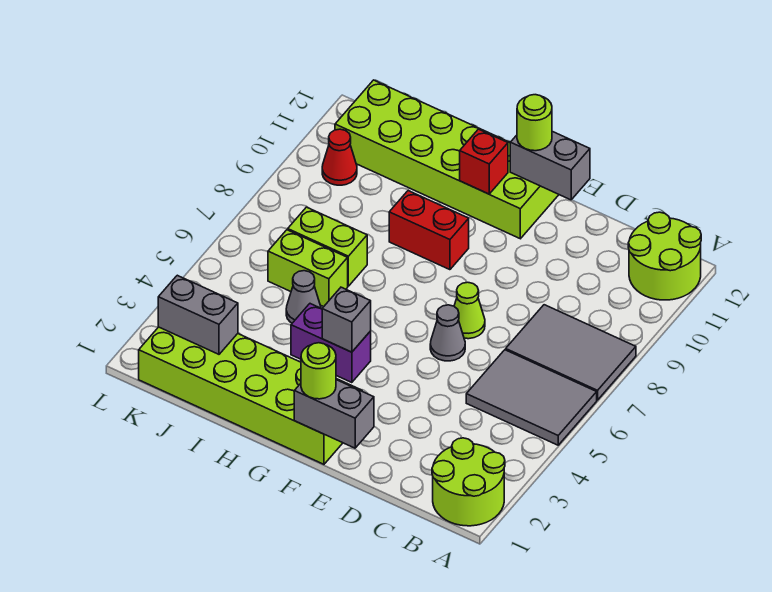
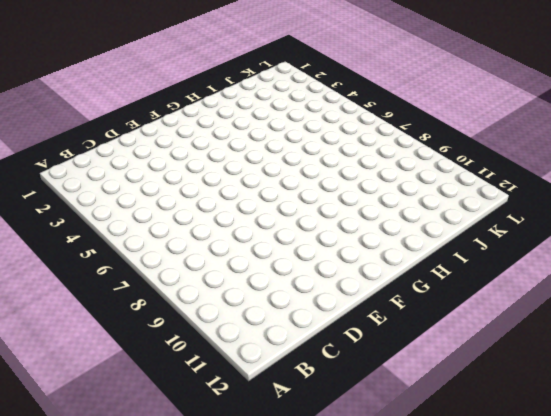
none -> lime round brick A1:B2 level 1
none -> grey tile A5:C6 level 1
none -> grey tile A7:C8 level 1

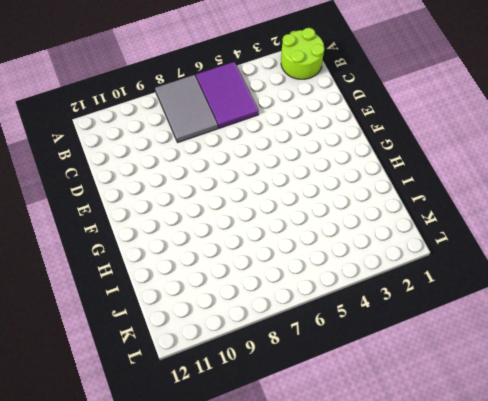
purple tile A5:C6 level 1 -> grey tile A5:C6 level 1
none -> lime round brick A11:B12 level 1
none -> grey cone E6 level 1
none -> lime cone E7 level 1

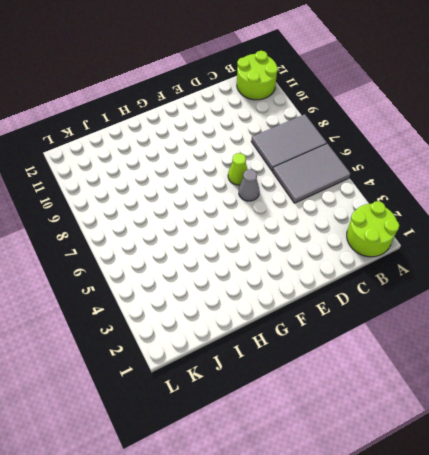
none -> lime brick F1:K2 level 1
none -> lime brick F11:K12 level 1
none -> purple brick G4:H4 level 1

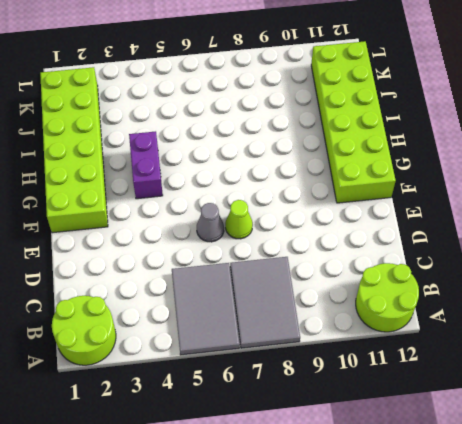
none -> red brick G9:H9 level 1
none -> grey cone I5 level 1
none -> lime brick I6:J6 level 1

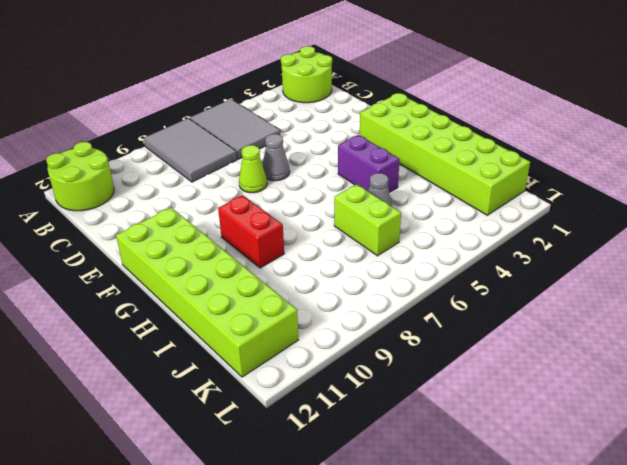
none -> lime brick I7:J7 level 1
none -> red cone K10 level 1
none -> grey brick E1:F1 level 2

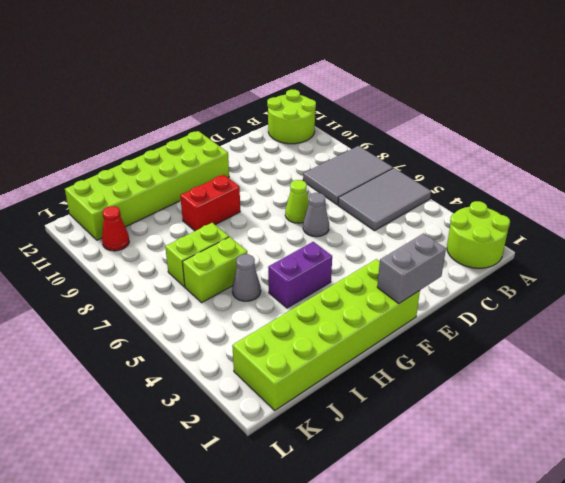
none -> grey brick E12:F12 level 2
none -> grey brick G4 level 2
none -> red brick G11 level 2

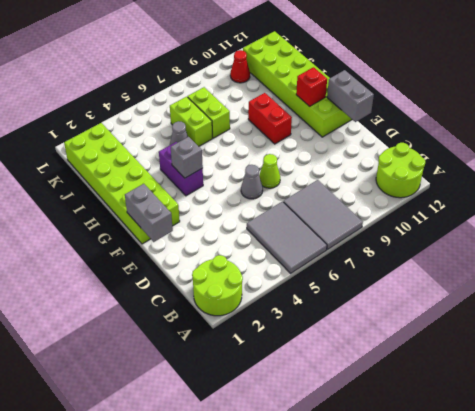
none -> grey brick J2:K2 level 2
none -> lime round brick F1 level 3
none -> lime round brick F12 level 3

